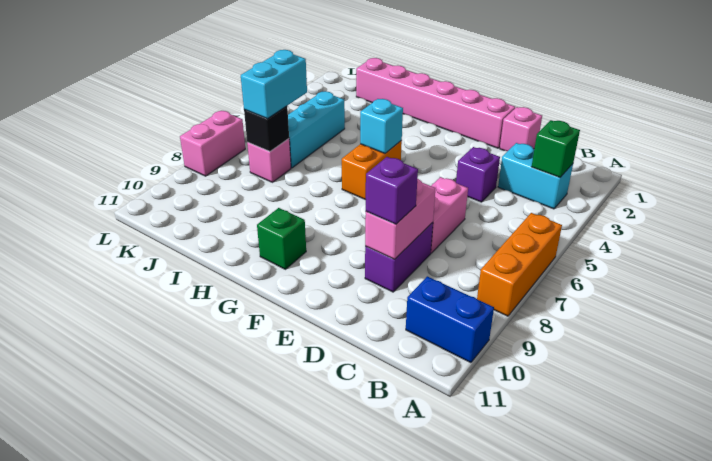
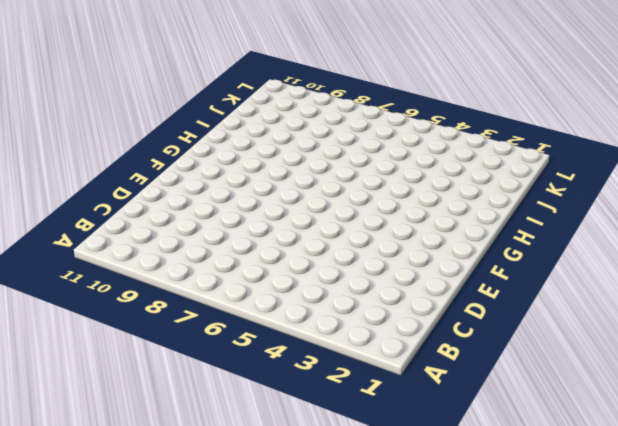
none -> orange brick A6:A8 level 1
none -> blue brick A10:B10 level 1
none -> cyan brick B3:C3 level 1

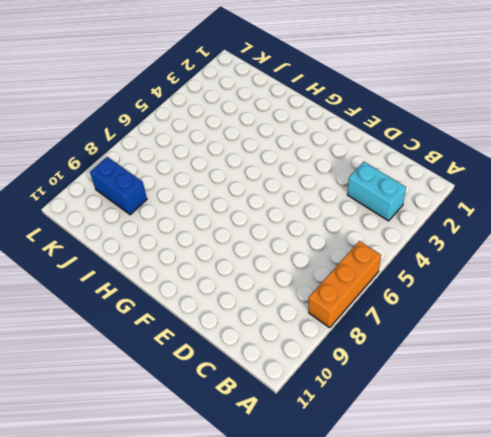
blue brick J9:K9 level 1 -> blue brick A10:B10 level 1
none -> pink brick D1 level 1
none -> purple brick D4 level 1
none -> pink brick D6:D7 level 1

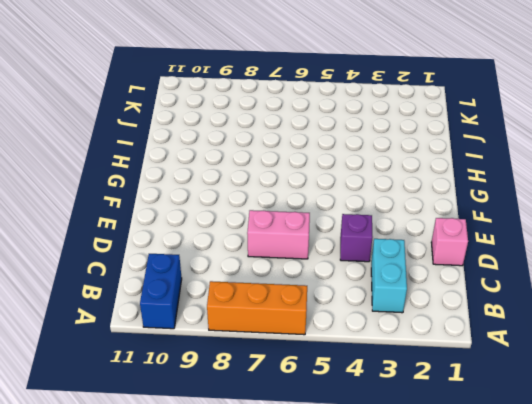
none -> purple brick D8:D9 level 1
none -> pink brick E1:J1 level 1
none -> orange brick G5:G6 level 1

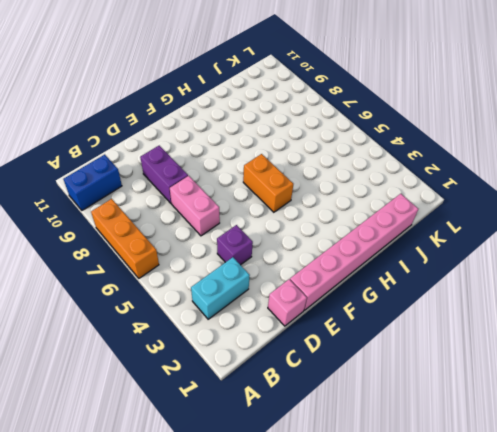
none -> green brick G10 level 1
none -> cyan brick J4:J6 level 1
none -> pink brick J7 level 1

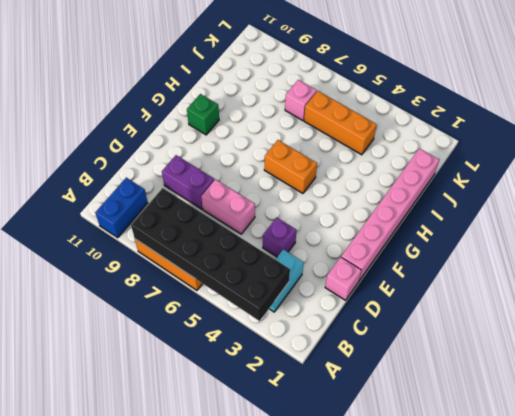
black brick A3:B8 level 2 -> green brick B3 level 2
orange brick J4:J6 level 1 -> cyan brick J4:J6 level 1
none -> pink brick L7:L8 level 1
none -> pink brick D8:D9 level 2
none -> cyan brick G5 level 2

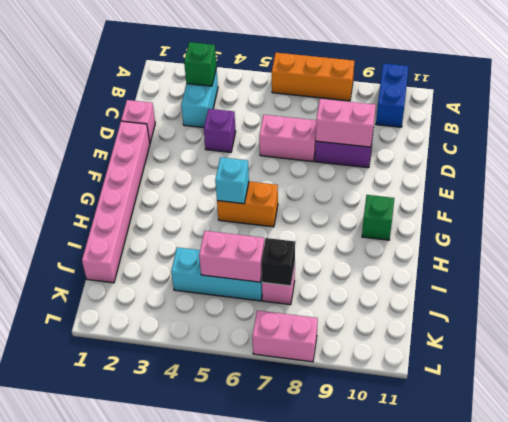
pink brick J5:J6 level 2 -> none
none -> purple brick D9 level 3
none -> cyan brick J6:J7 level 3

